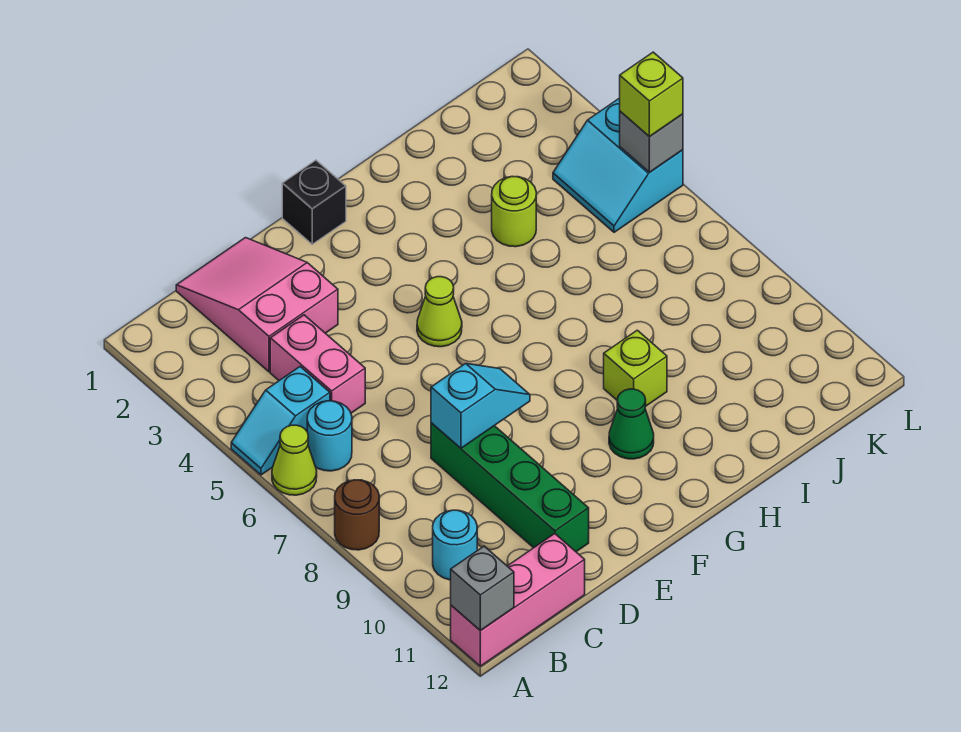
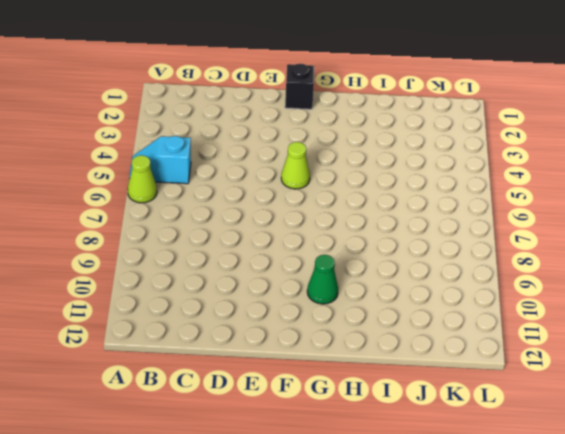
none -> brown round brick A8 level 1
none -> pink brick A12:C12 level 1
none -> cyan round brick B6 level 1

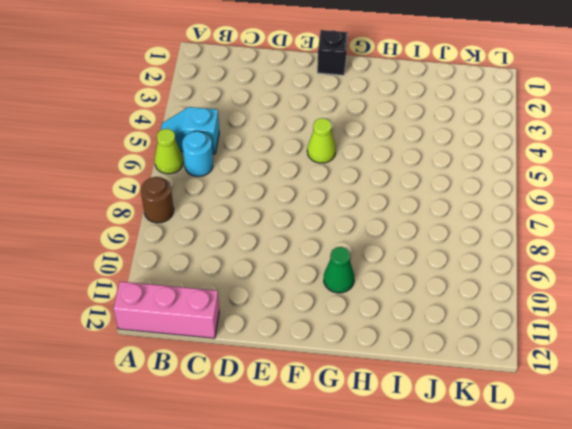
none -> cyan round brick B10 level 1
none -> pink slope C1:D3 level 1 top 3
none -> pink brick C4:C5 level 1

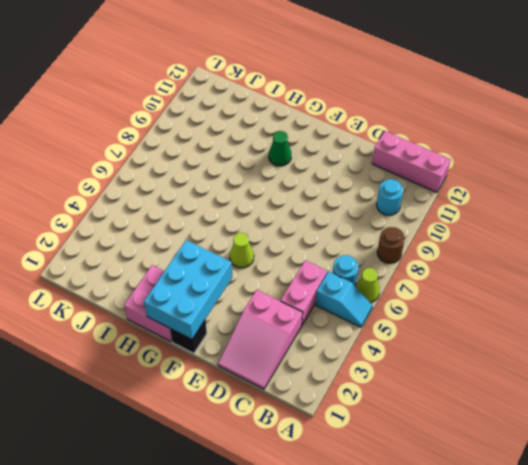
cyan brick F1:G3 level 2 -> none
pink brick G1:H2 level 1 -> none
none -> green brick D8:D11 level 1
none -> lime brick H9 level 1
none -> lime round brick I4 level 1

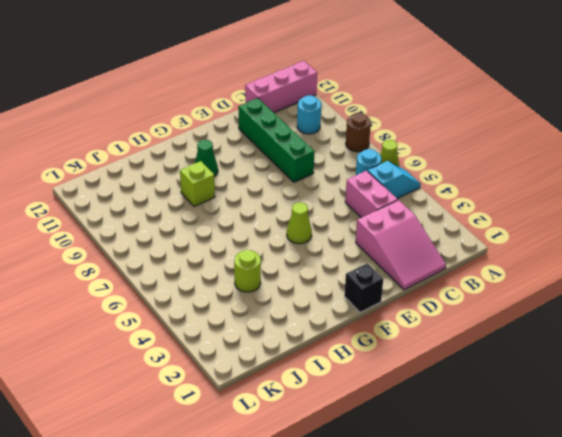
none -> cyan slope K4:L5 level 1 top L
none -> grey brick A12 level 2
none -> cyan slope D8:E8 level 2 top D

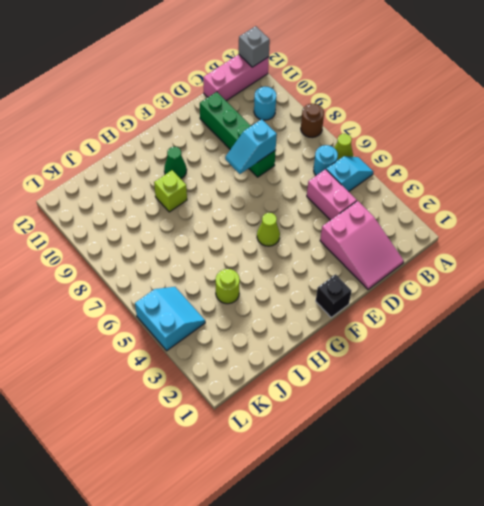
none -> grey brick L5 level 2
none -> lime brick L5 level 3

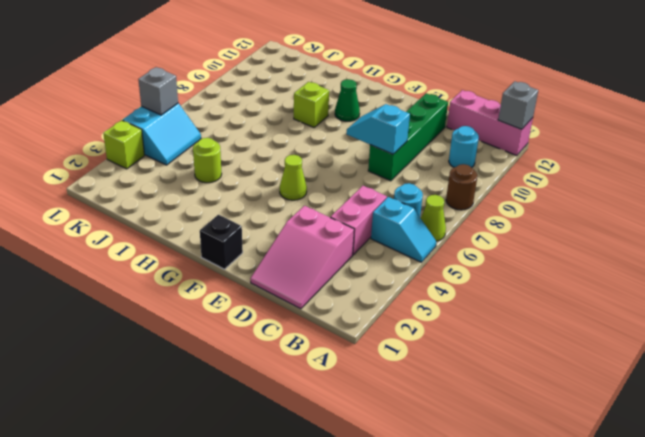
lime brick L3 level 1 -> lime brick L5 level 3

